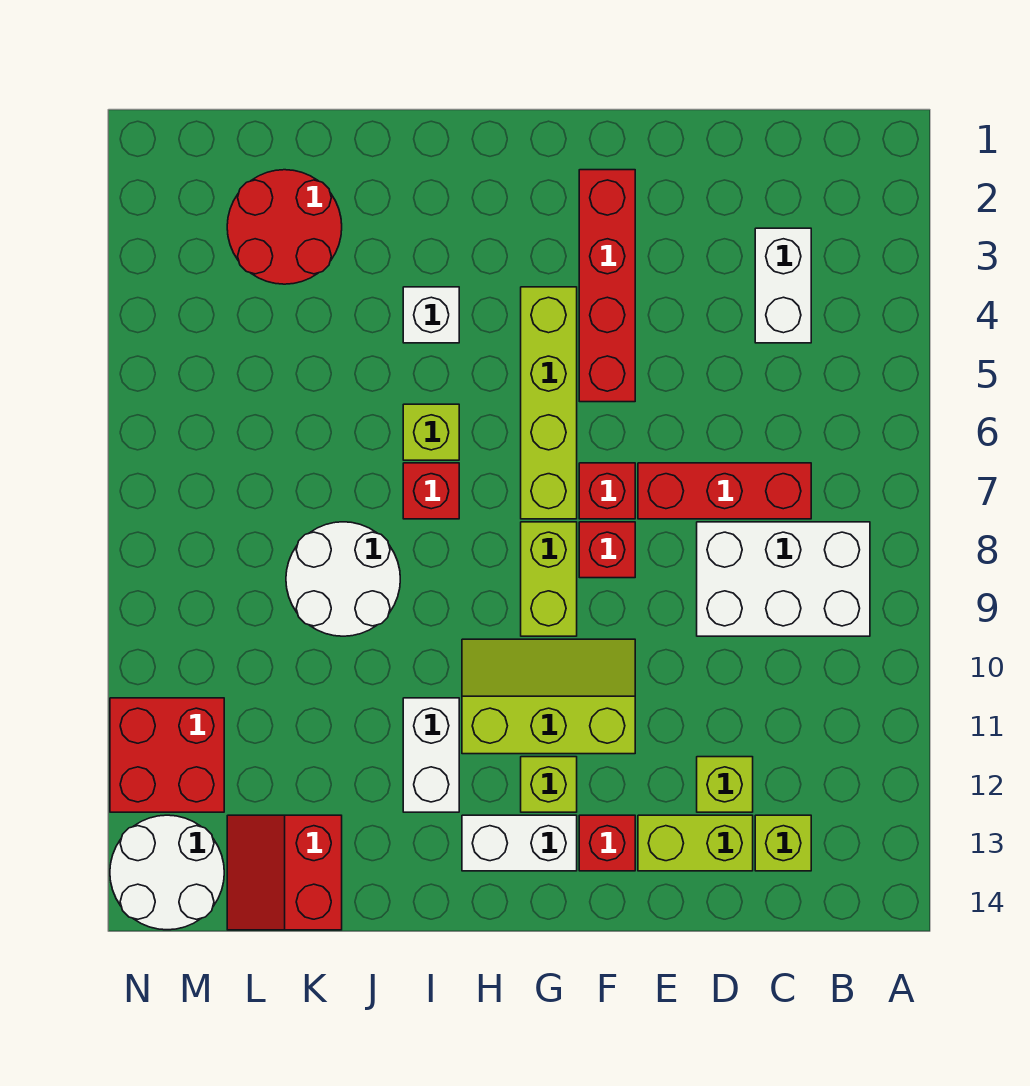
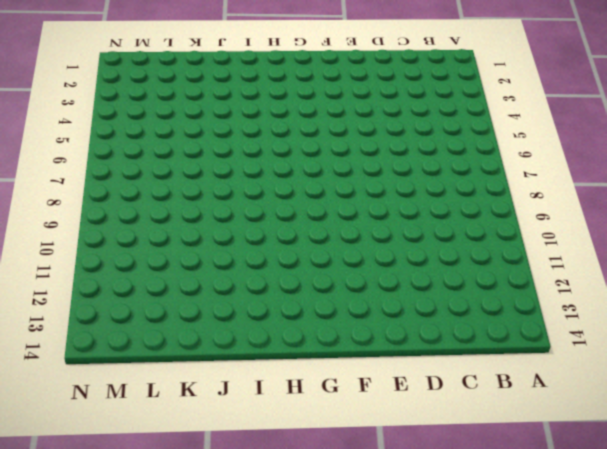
none -> white brick B8:D9 level 1
none -> white brick C3:C4 level 1
none -> red brick C7:E7 level 1

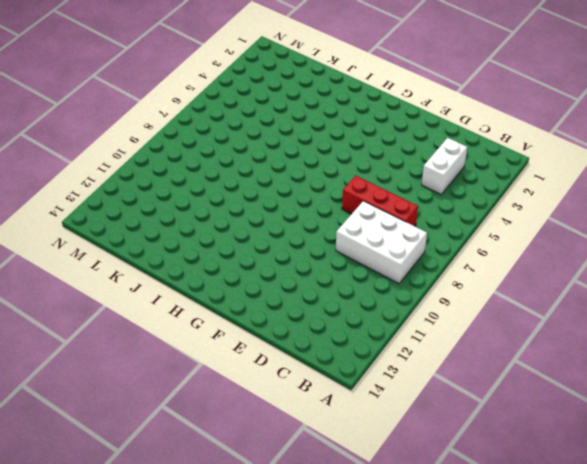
none -> lime brick C13 level 1
none -> lime brick D12 level 1
none -> lime brick D13:E13 level 1

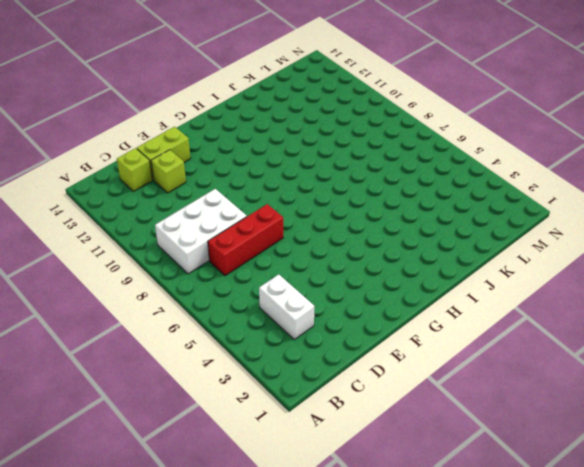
none -> red brick F2:F5 level 1
none -> red brick F7 level 1
none -> red brick F8 level 1

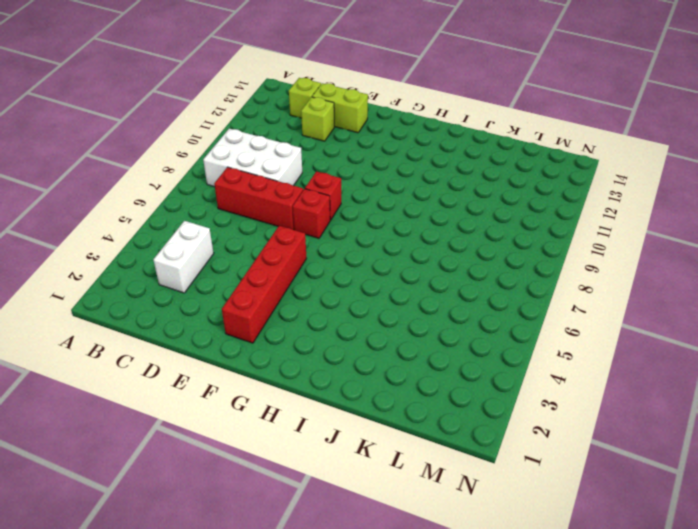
none -> lime slope F10:H11 level 1 top 11
none -> red brick F13 level 1
none -> lime brick G4:G7 level 1

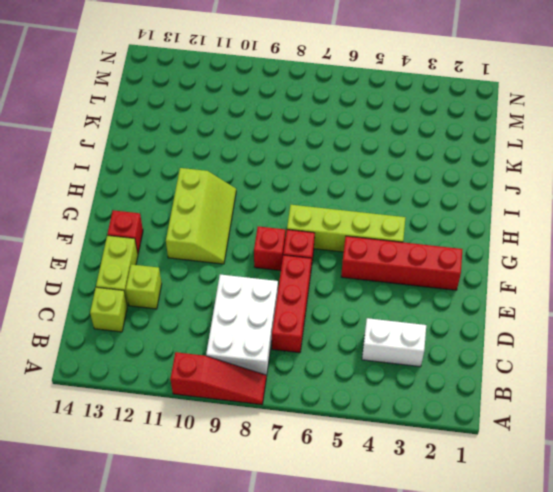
red slope A8:A10 level 1 top 10 -> none
none -> lime brick G8:G9 level 1
none -> lime brick G12 level 1
none -> white brick G13:H13 level 1

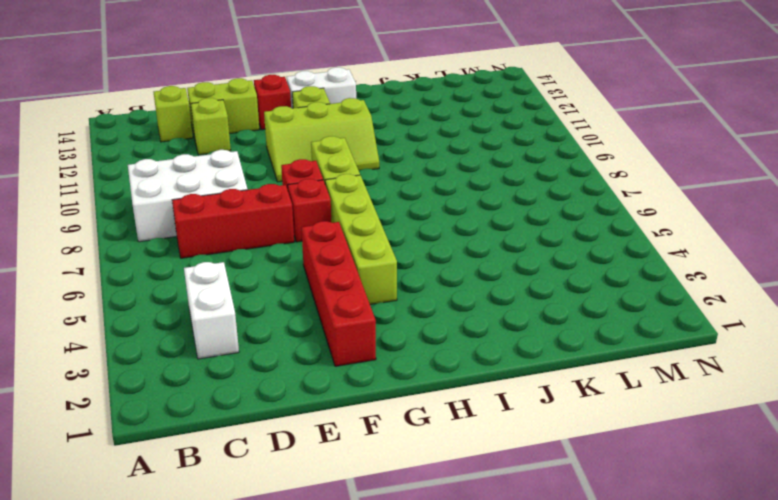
none -> white brick I4 level 1
none -> lime brick I6 level 1
none -> red brick I7 level 1

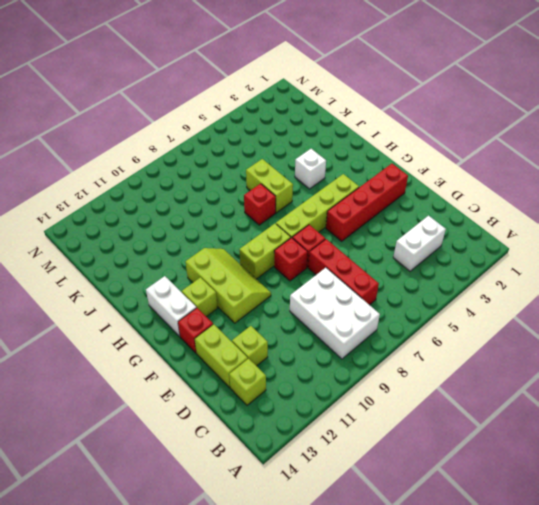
lime brick I6:J6 level 1 -> lime brick I6 level 1
none -> white brick I11:I12 level 1
none -> white round brick J8:K9 level 1
none -> red round brick K2:L3 level 1

